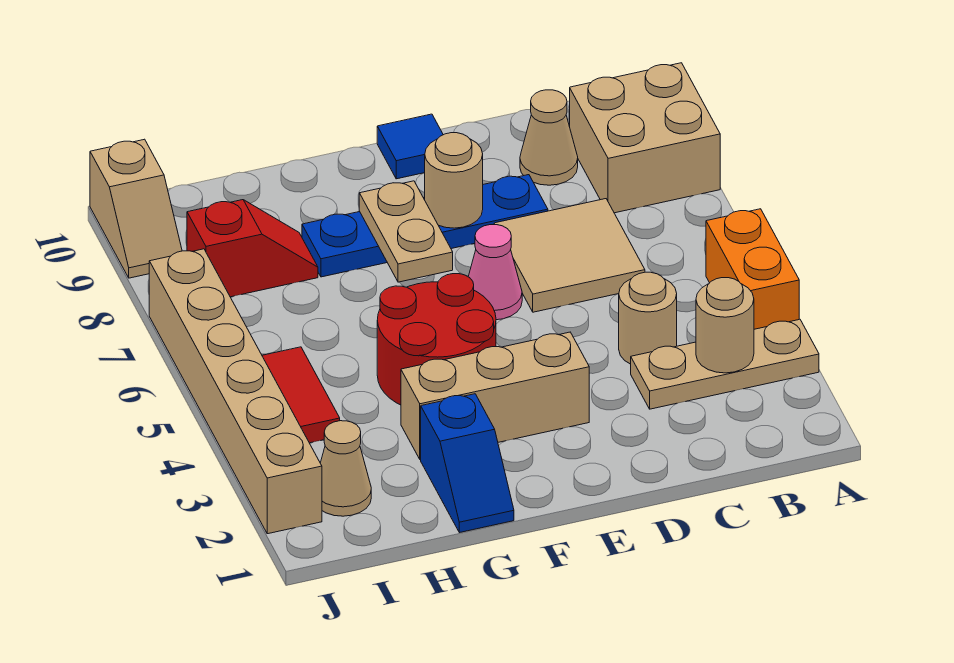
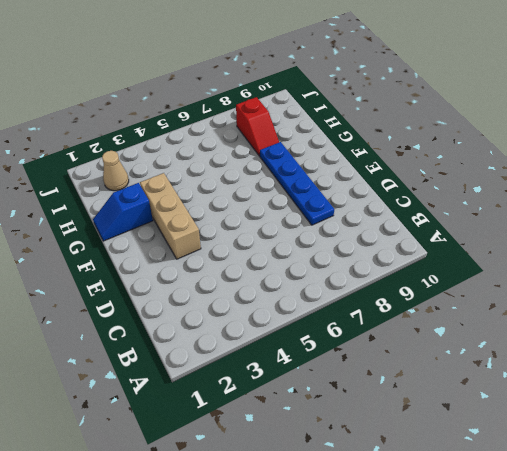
none -> tan plate A3:C3 level 1
none -> orange brick A4:A5 level 1
none -> tan brick A8:B9 level 1

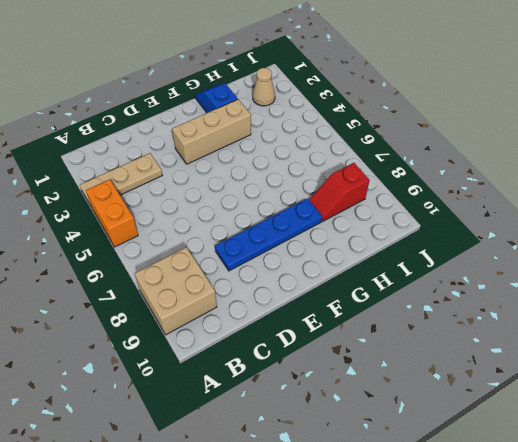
none -> tan round brick C4 level 1
none -> tan tile C6:D7 level 1
none -> tan cone C9 level 1

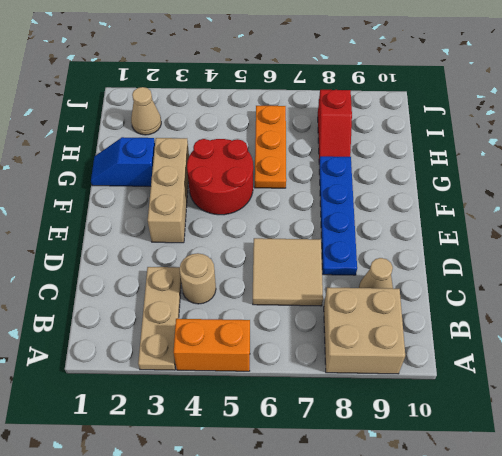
orange plate G6:I6 level 1 -> none
none -> pink cone E6 level 1
none -> blue tile E10 level 1
none -> red tile I4:I5 level 1

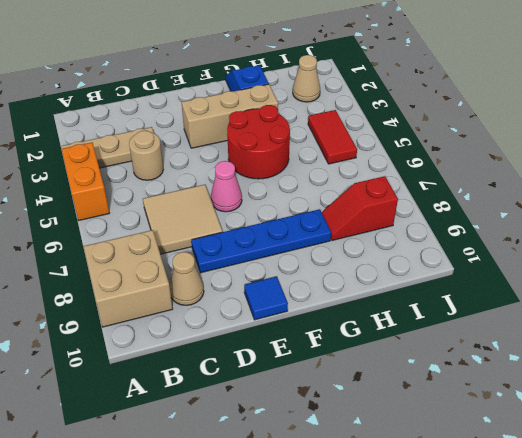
none -> tan brick J2:J7 level 1
none -> tan slope J9:J10 level 1 top 10
none -> tan round brick B3 level 2

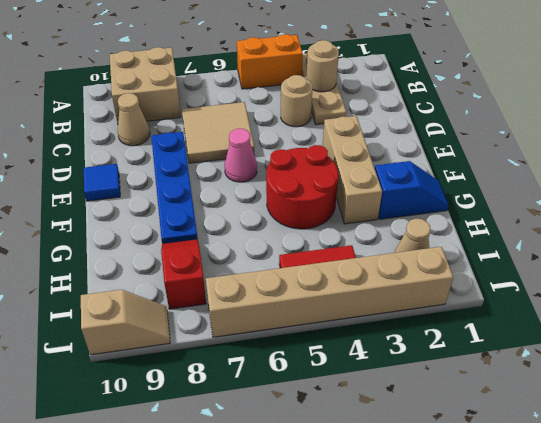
none -> tan round brick E8 level 2
none -> tan plate F7:F8 level 2

